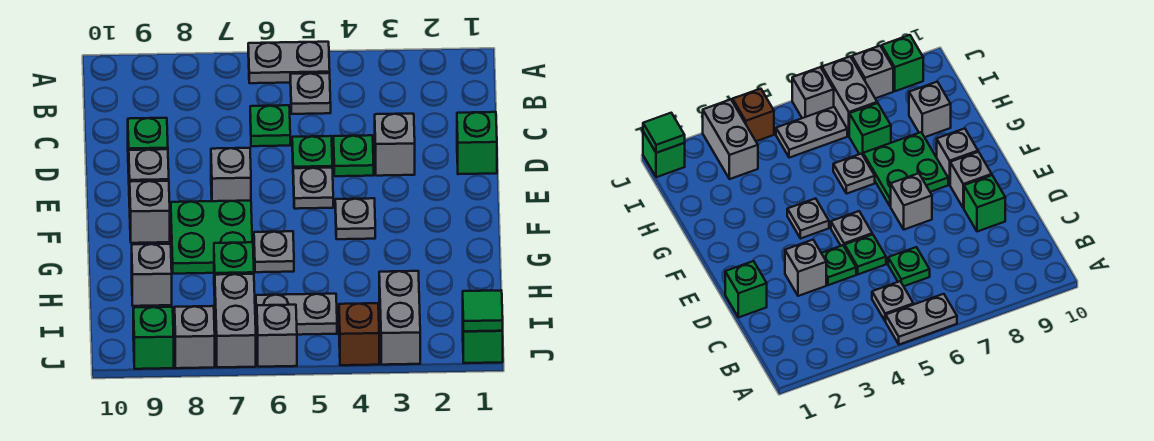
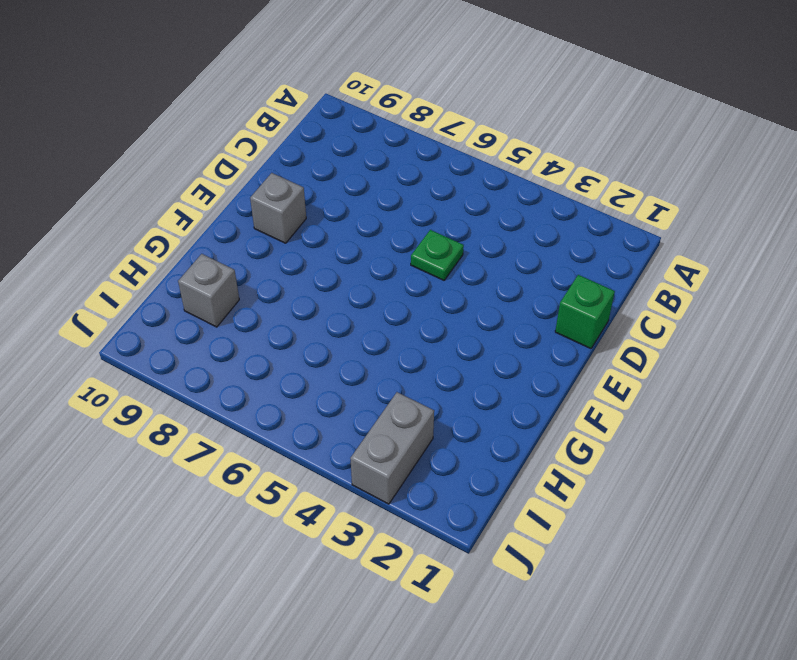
none -> grey plate A5:A6 level 1
none -> grey plate B5 level 1
none -> green plate C6 level 1

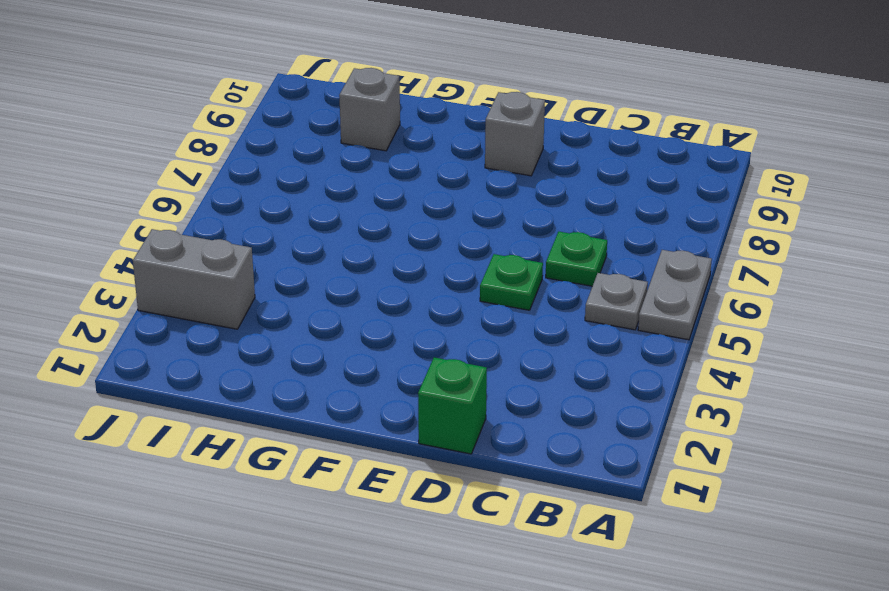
none -> grey brick D3 level 1
none -> green plate D4 level 1
none -> green brick D9 level 1

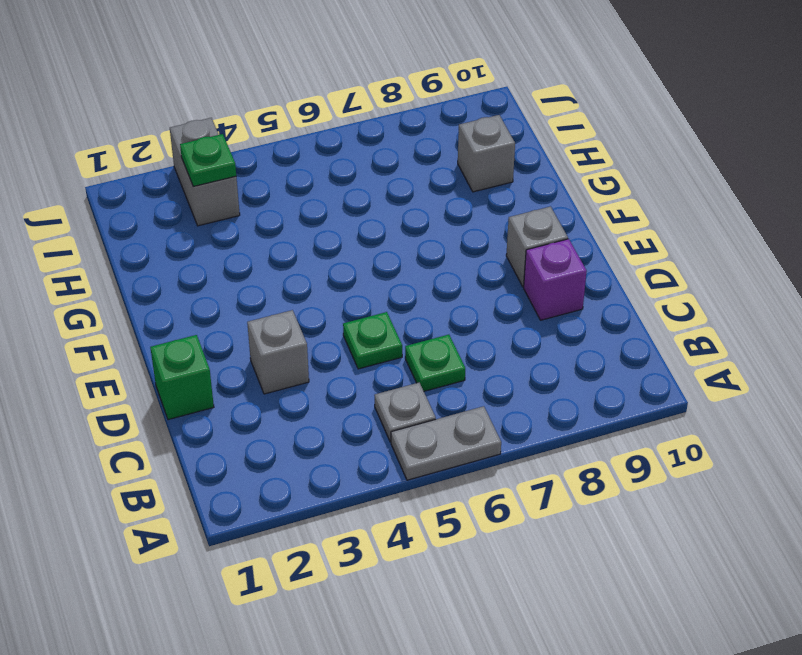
purple brick D9 level 1 -> green brick D9 level 1
green plate I3 level 2 -> green plate D4 level 1
none -> grey plate E5 level 1
none -> grey brick E7 level 1
none -> grey plate F4 level 1

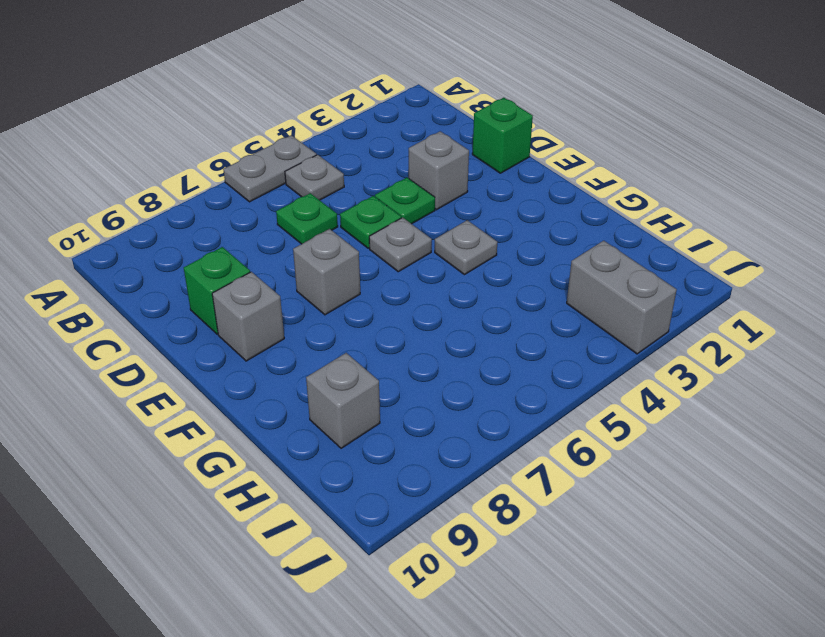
none -> green plate F7:G8 level 1
none -> grey brick F9 level 1
none -> grey plate G6 level 1

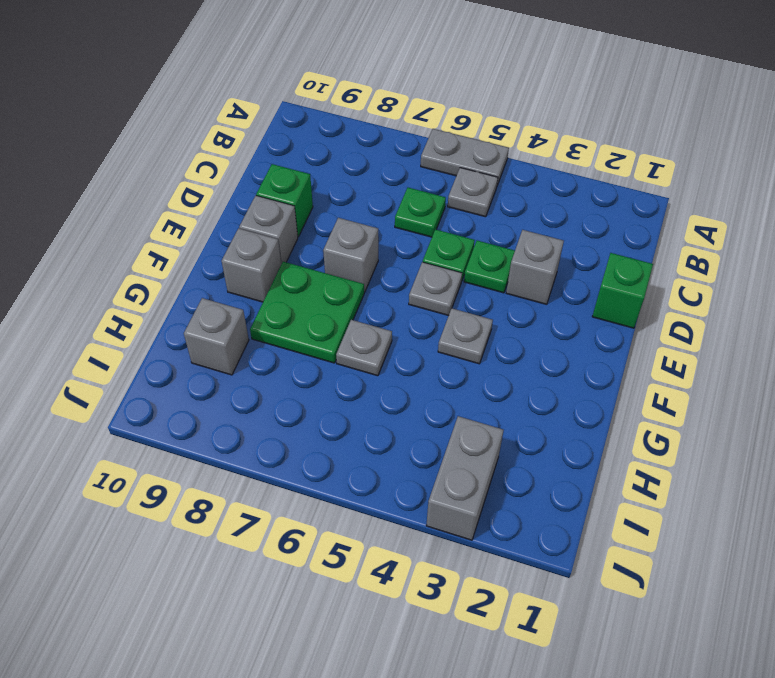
none -> green brick H7 level 1
none -> grey plate I5:I6 level 1
none -> grey brick I7:J7 level 1

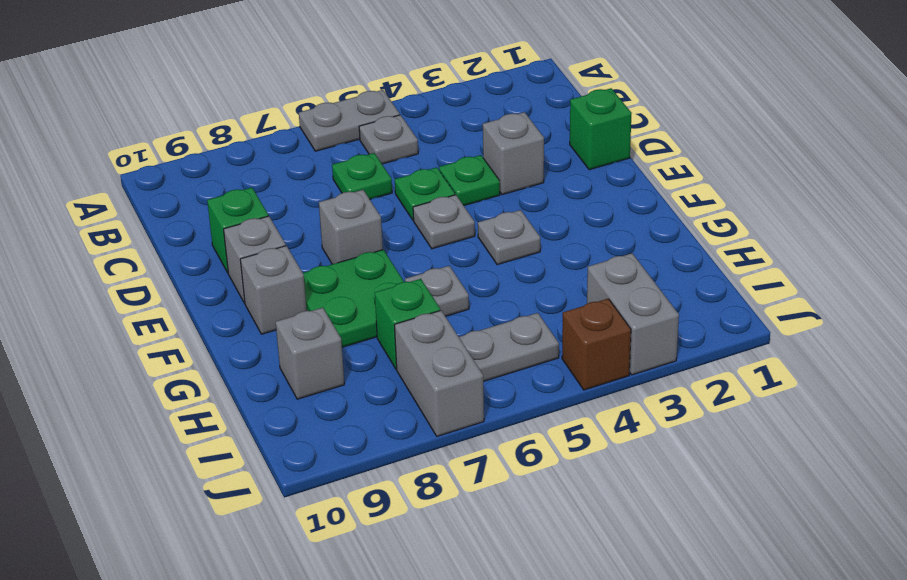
none -> green brick J1 level 1
none -> grey brick J6 level 1
none -> grey brick J8 level 1

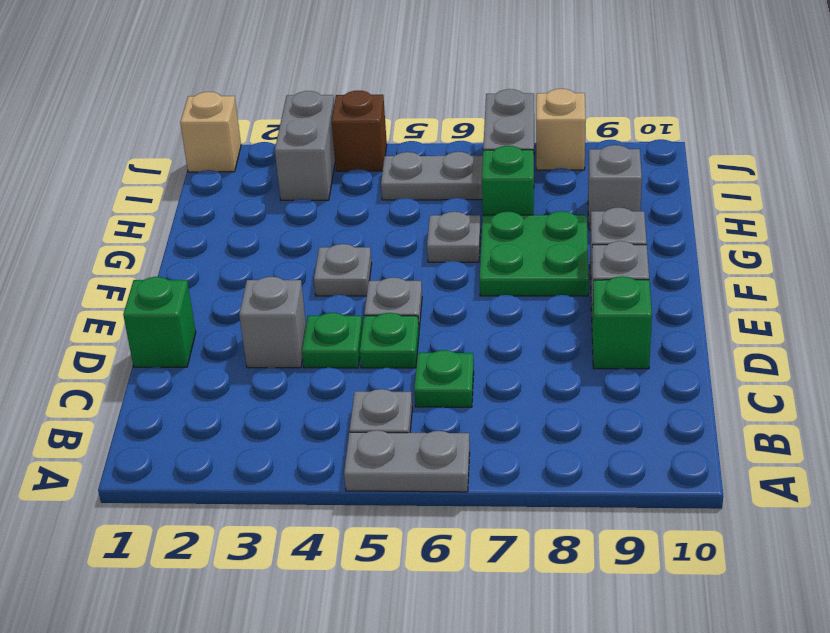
tan brick J1 level 1 -> green brick J1 level 1
tan brick J8 level 1 -> grey brick J8 level 1
none -> grey brick E7 level 1
none -> grey brick J6 level 1
none -> green brick J9 level 1

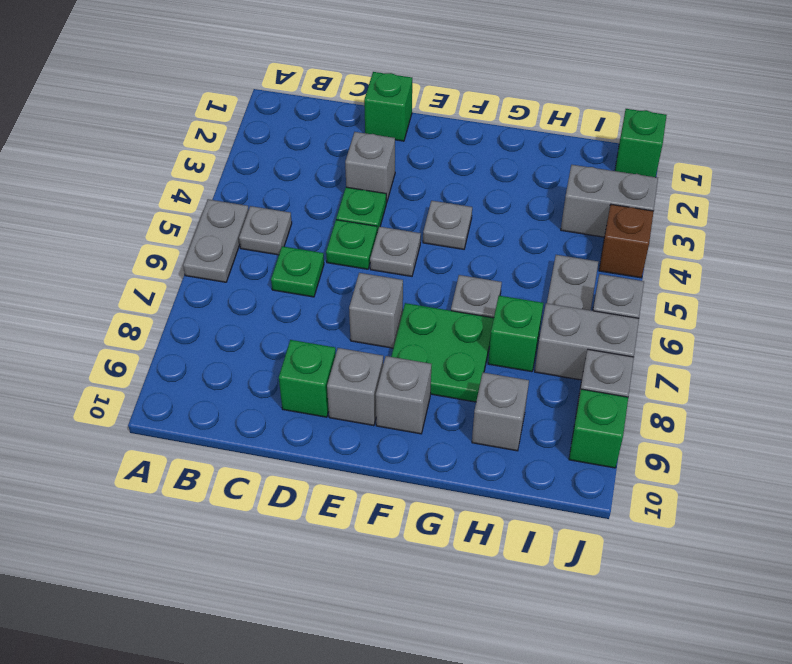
none -> green tile J1 level 2

